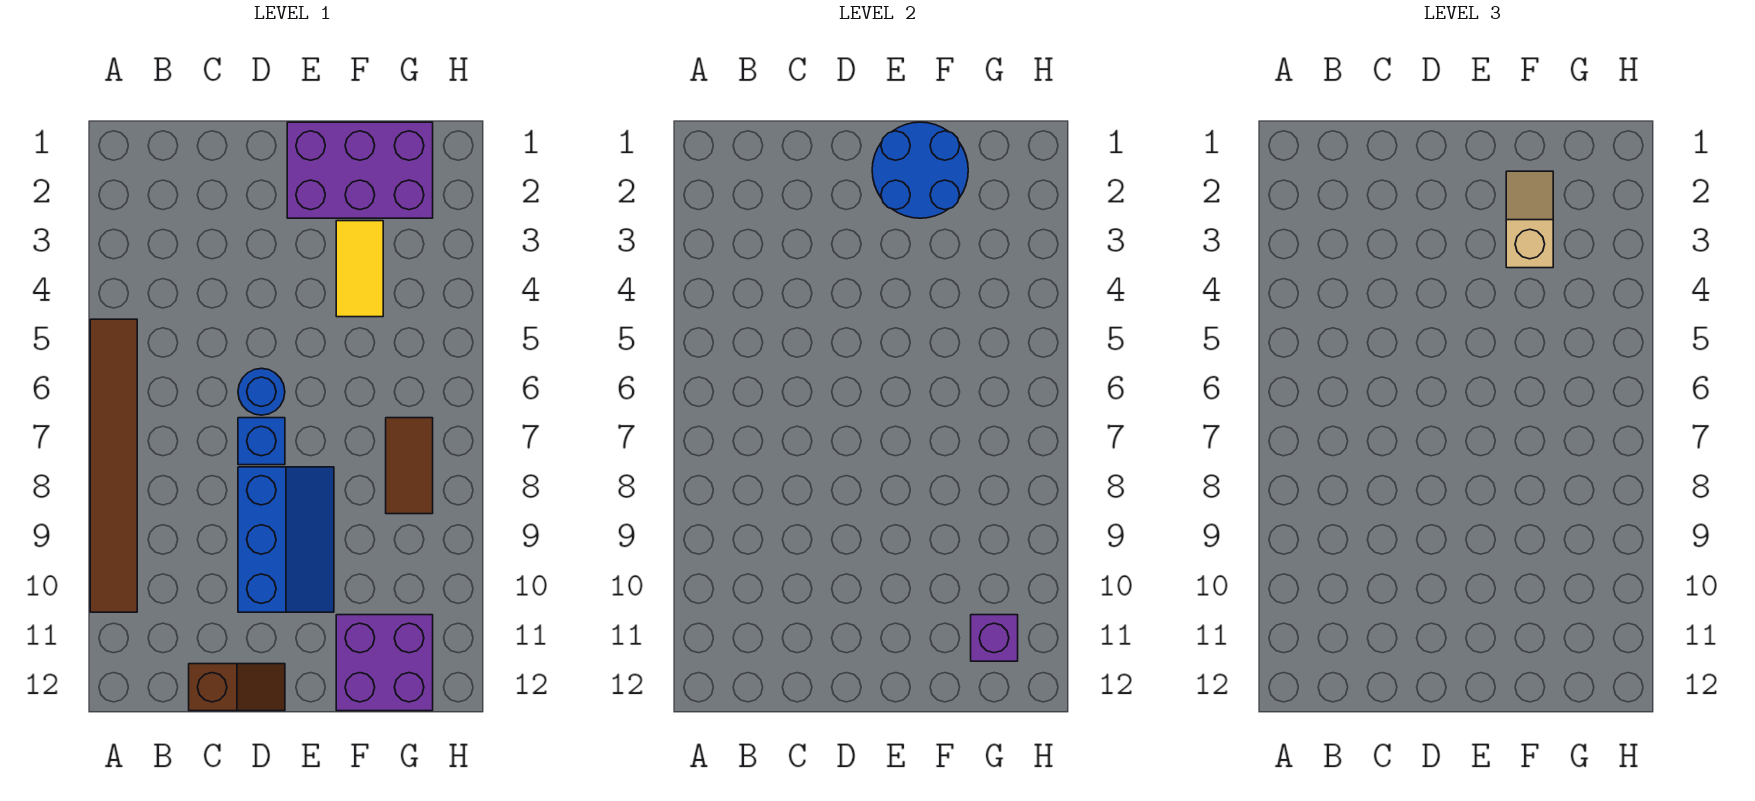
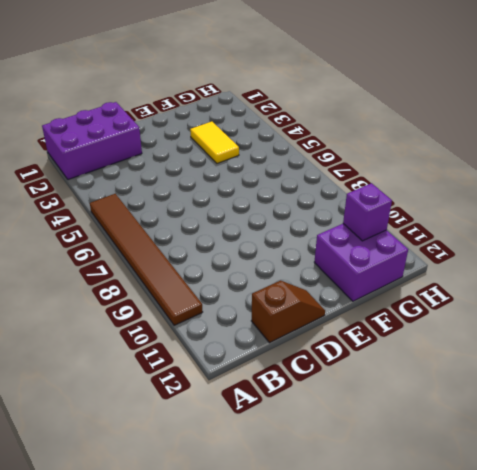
purple brick A1:C2 level 1 -> purple brick E1:G2 level 1
none -> blue round brick D6 level 1
none -> blue brick D7 level 1
none -> blue slope D8:E10 level 1 top D

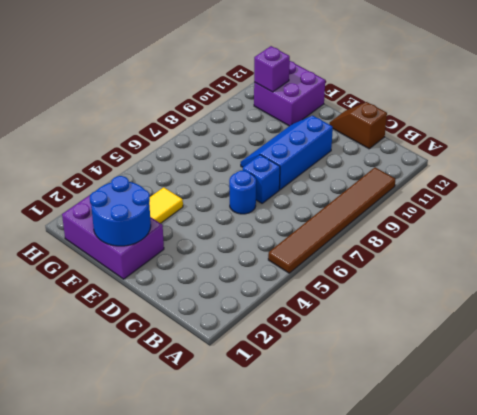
none -> brown tile G7:G8 level 1
none -> tan slope F2:F3 level 3 top 3

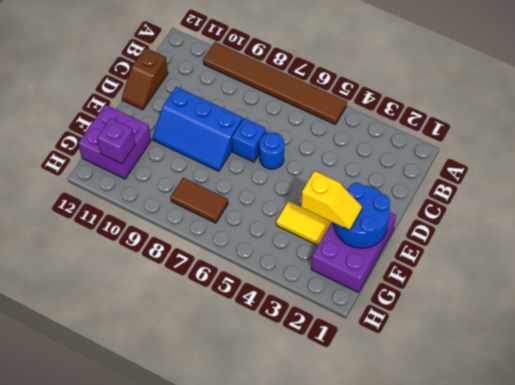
yellow slope F2:F3 level 3 top 3 -> tan slope F2:F3 level 3 top 3

